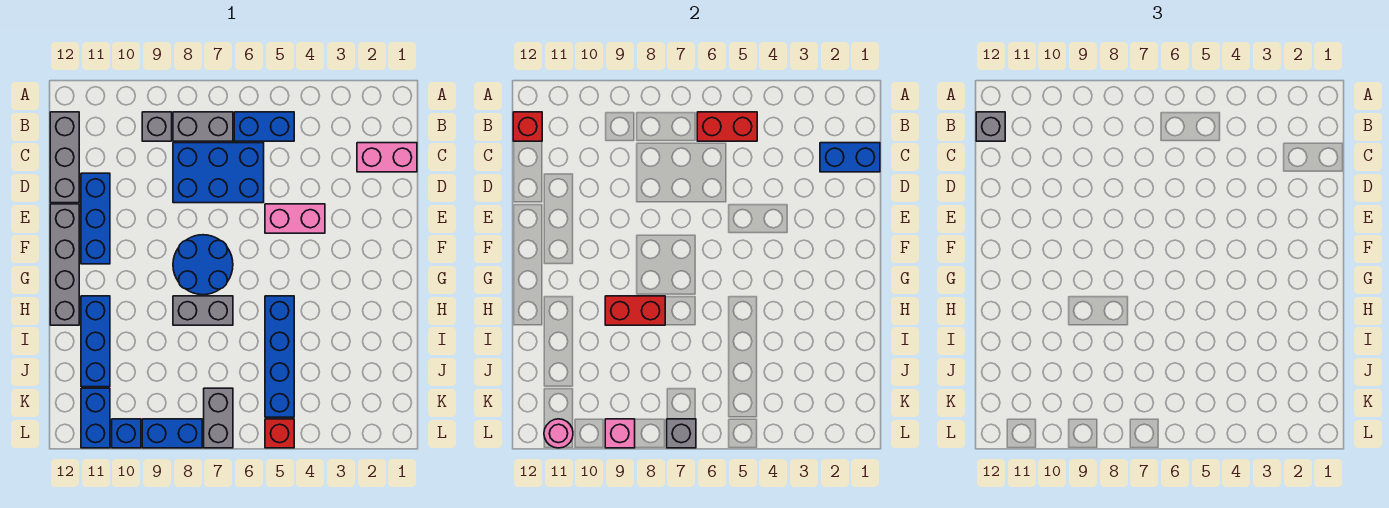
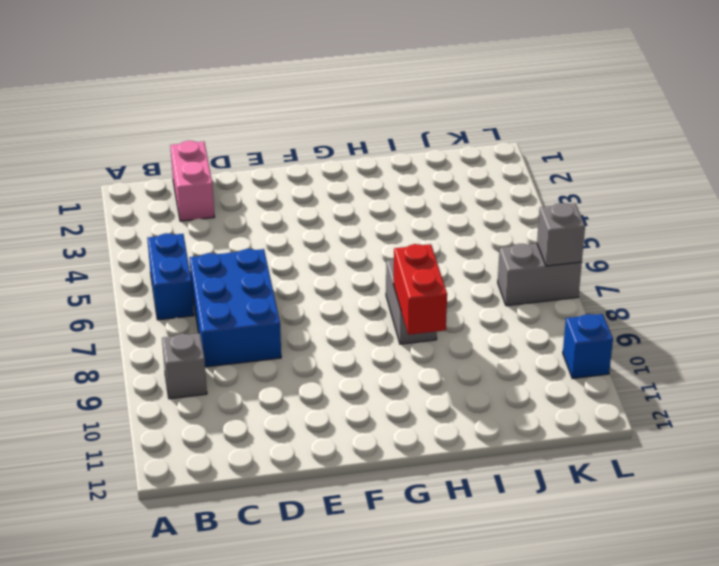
none -> grey brick B7:B8 level 1
none -> grey brick B12:D12 level 1
none -> blue brick D11:F11 level 1

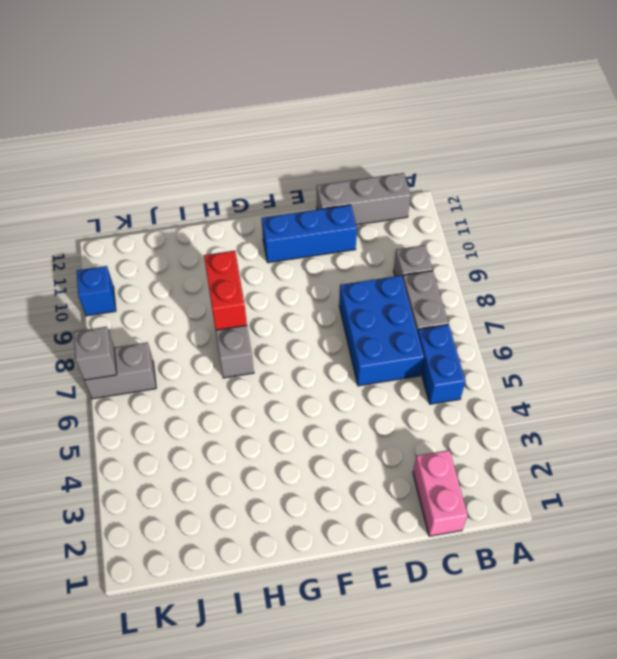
none -> pink brick E4:E5 level 1
none -> grey brick E12:H12 level 1
none -> blue round brick F7:G8 level 1

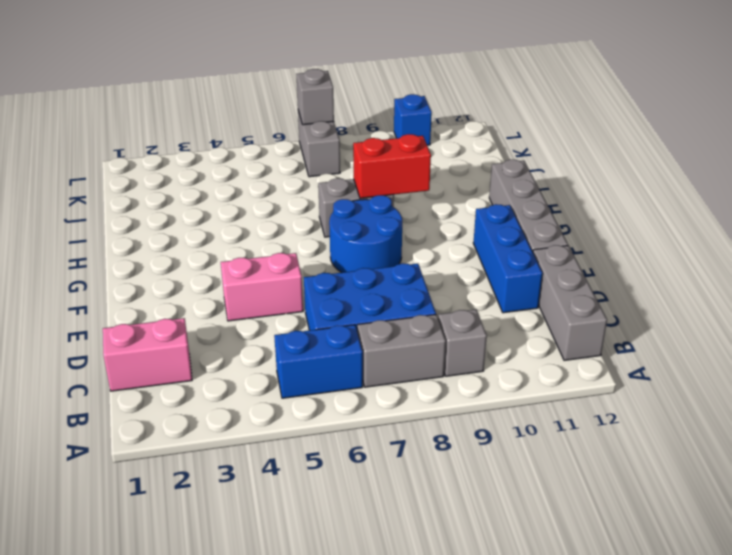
none -> blue brick H5:K5 level 1
none -> blue brick H11:J11 level 1
none -> blue brick K11:L11 level 1

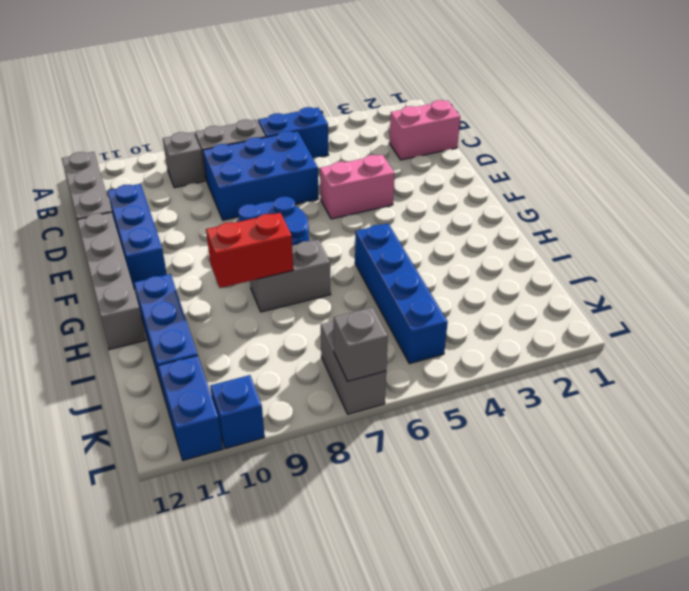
none -> red brick L5 level 1
none -> blue brick L8:L9 level 1
none -> red brick B5:B6 level 2

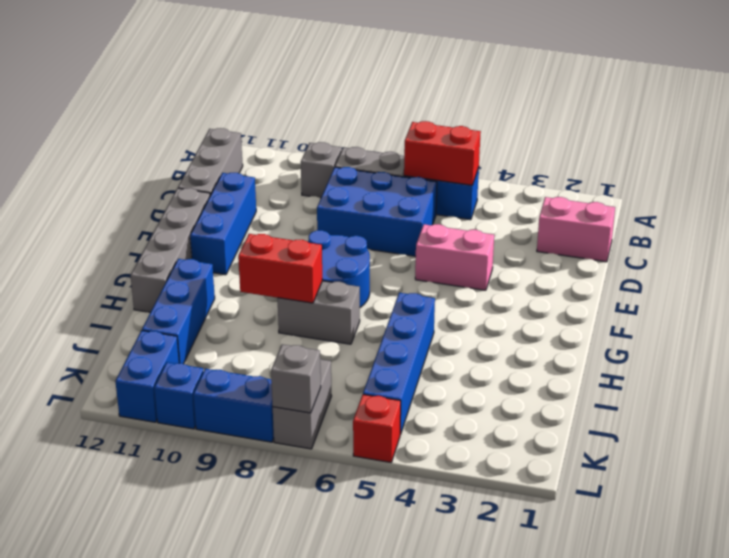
none -> red brick B12 level 2
none -> blue brick C1:C2 level 2
none -> pink brick L9 level 2

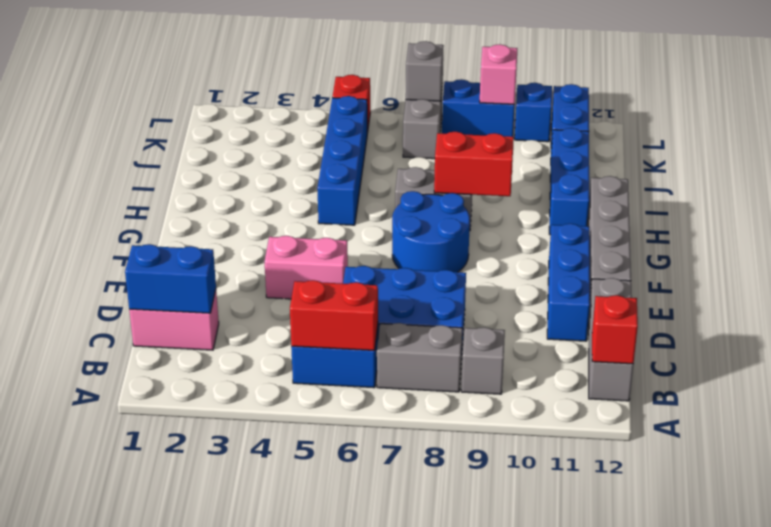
none -> pink round brick L11 level 2
none -> grey brick B12 level 3

